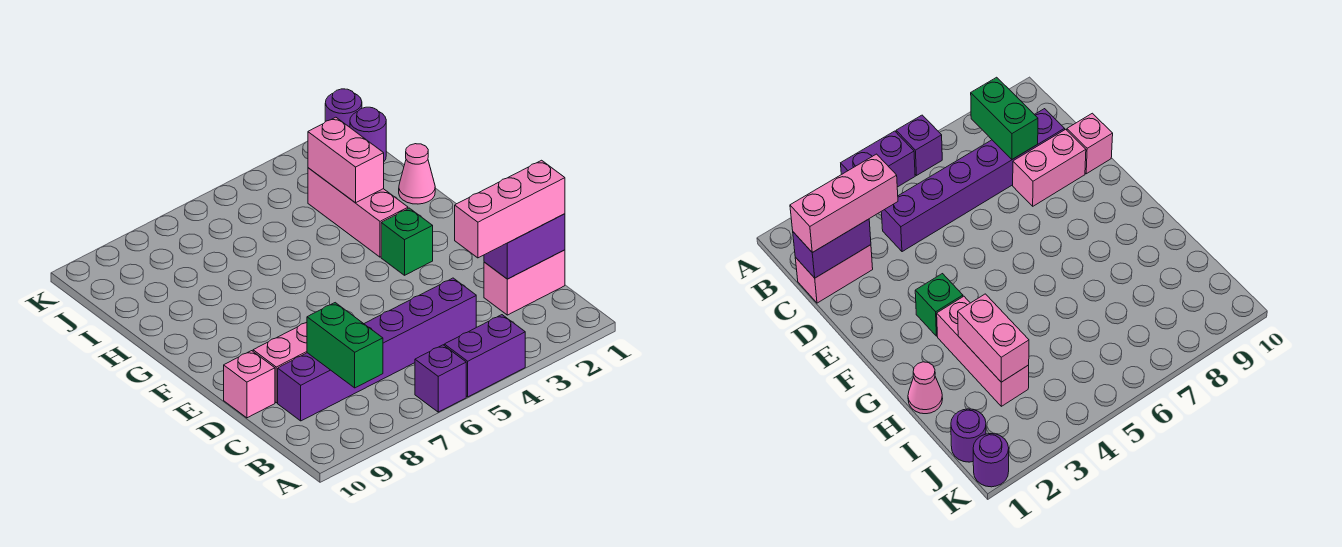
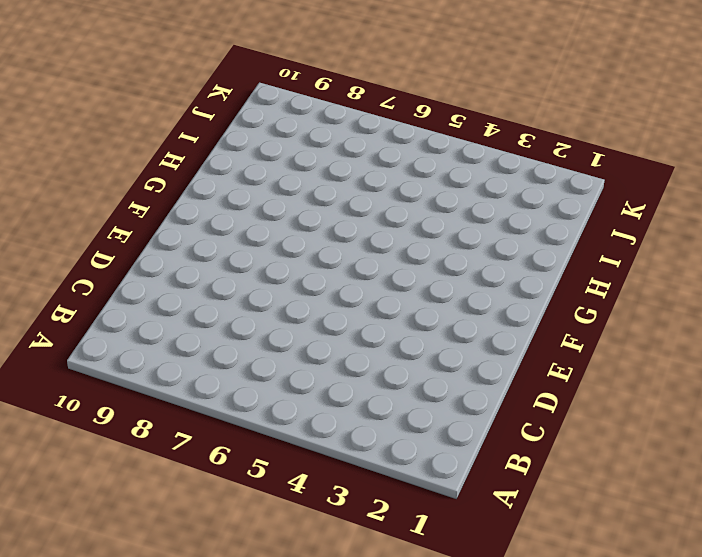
none -> purple brick A4:A5 level 1
none -> purple brick A6 level 1
none -> pink brick C1:C2 level 1

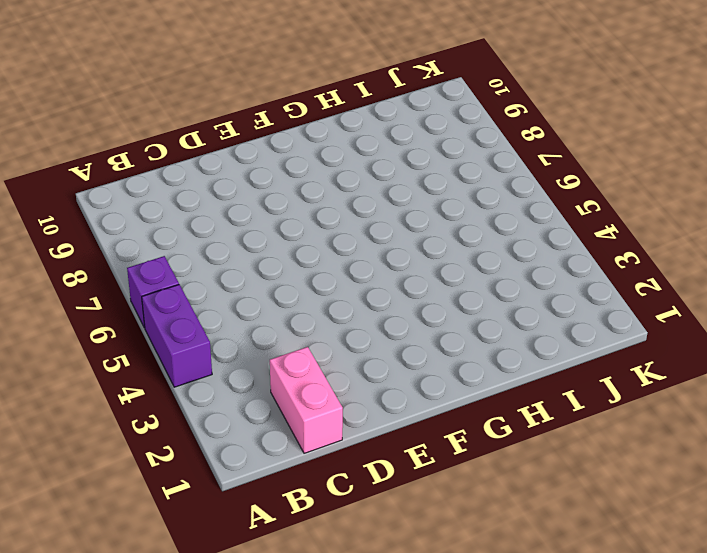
none -> purple brick C4:C9 level 1
none -> pink brick D8:D9 level 1
none -> pink brick D10 level 1

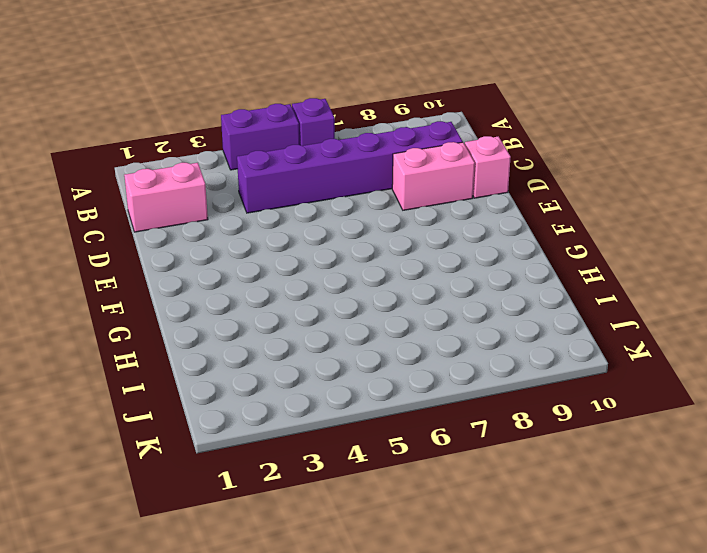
none -> green brick F3 level 1
none -> pink brick G3:I3 level 1
none -> pink cone H1 level 1

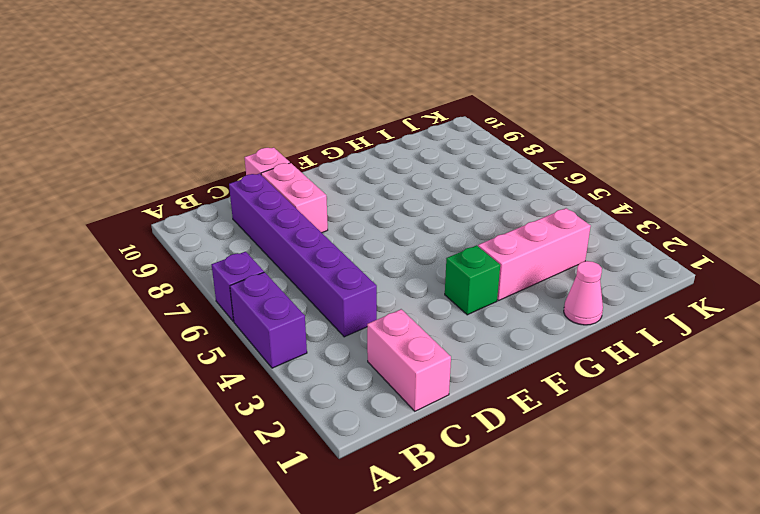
none -> purple round brick J1 level 1
none -> purple round brick K1 level 1
none -> green brick B8:C8 level 2

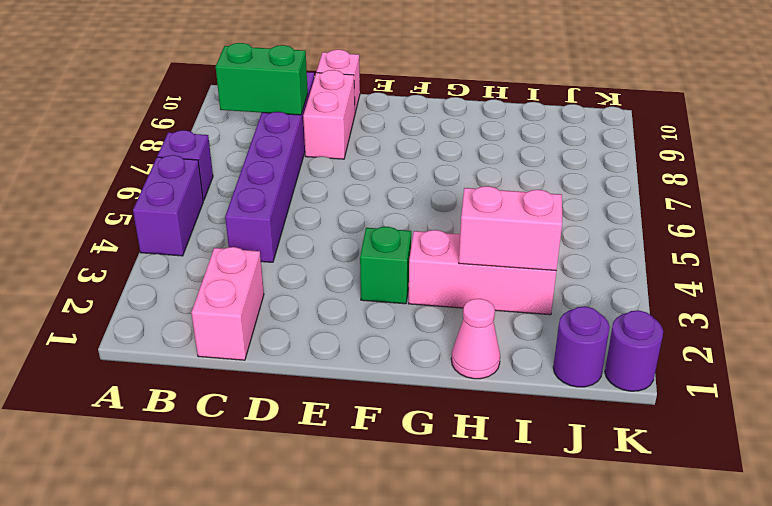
none -> purple brick C1:C2 level 2
none -> pink brick C1:C3 level 3

